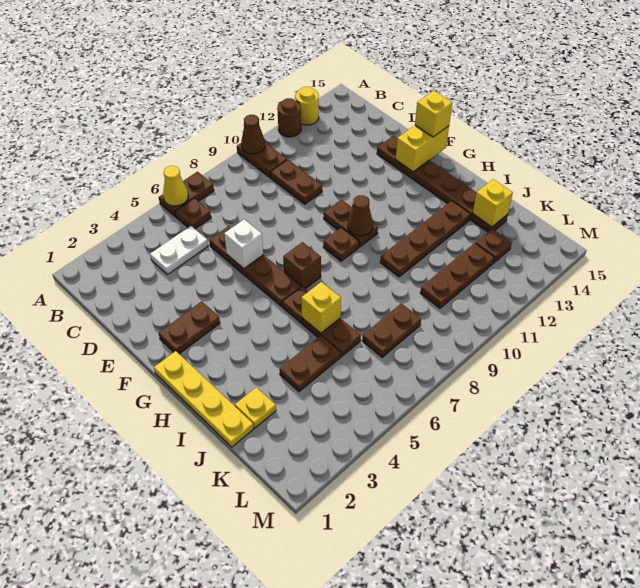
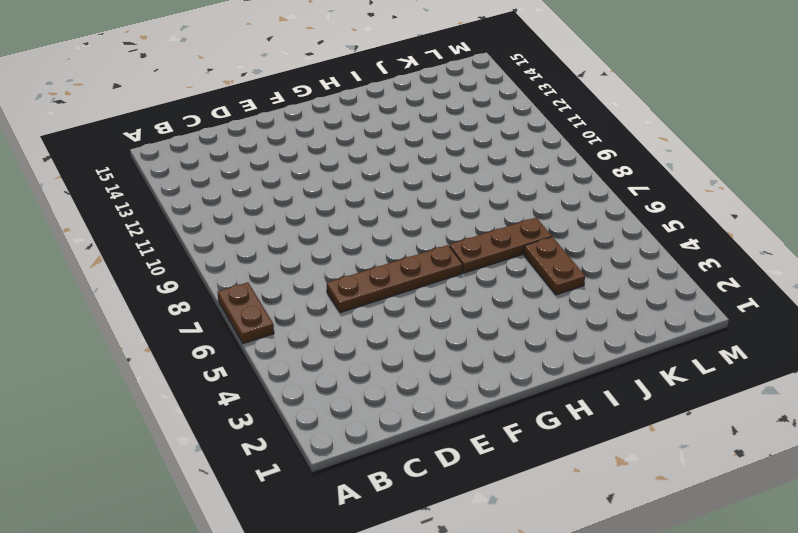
none -> brown plate A10:B10 level 1
none -> brown round brick A12 level 1
none -> yellow round brick A13 level 1

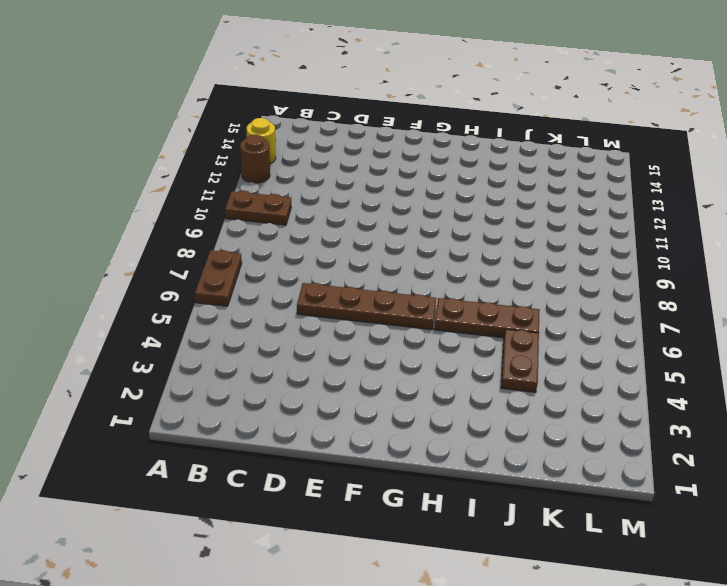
none -> brown plate B6 level 1
none -> white plate C4:C5 level 1
none -> brown plate C10:D10 level 1

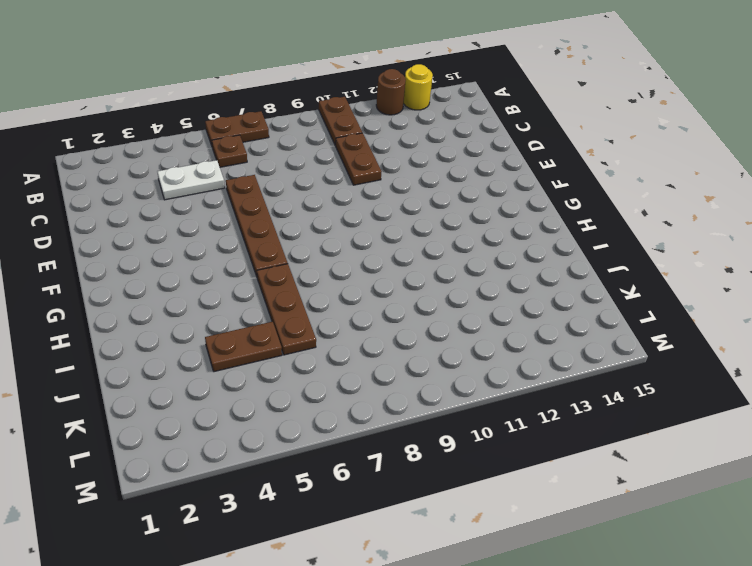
none -> brown plate E14:J14 level 1
none -> brown plate F2:F3 level 1
none -> brown plate F10:G10 level 1

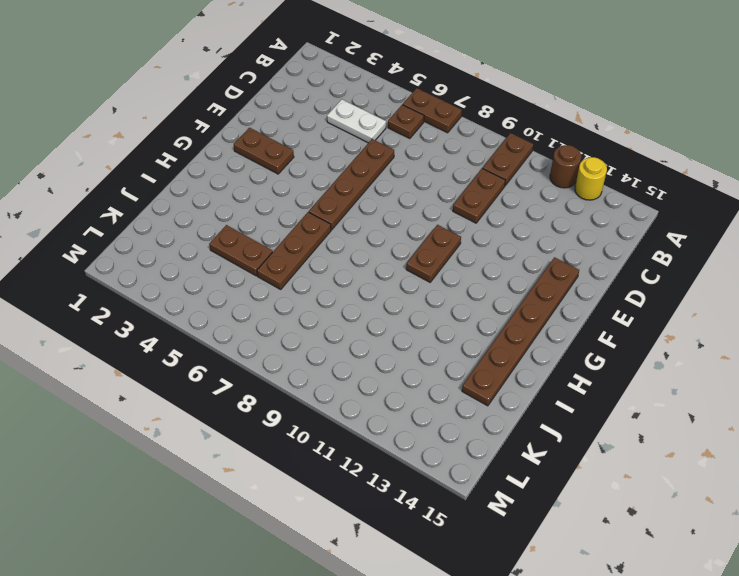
none -> yellow plate G1:J1 level 1
none -> brown brick G7 level 1
none -> brown plate G9 level 1

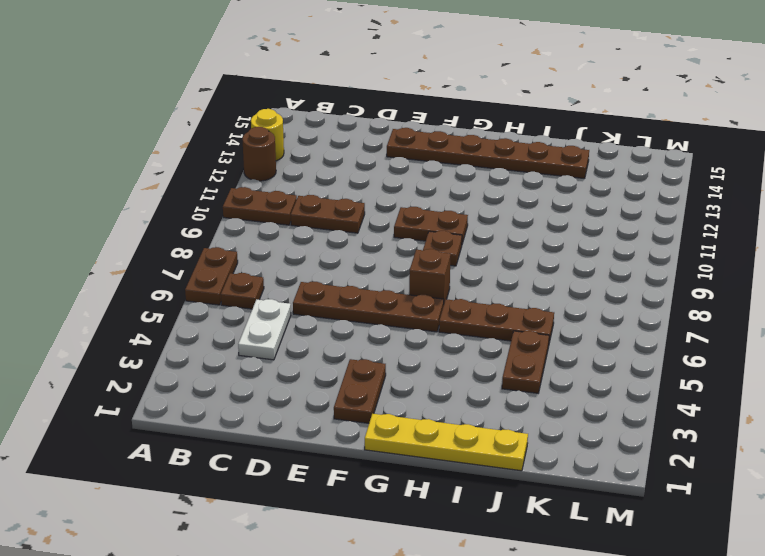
none -> brown plate I10:I13 level 1
none -> yellow plate J2 level 1
none -> brown plate K7:K8 level 1

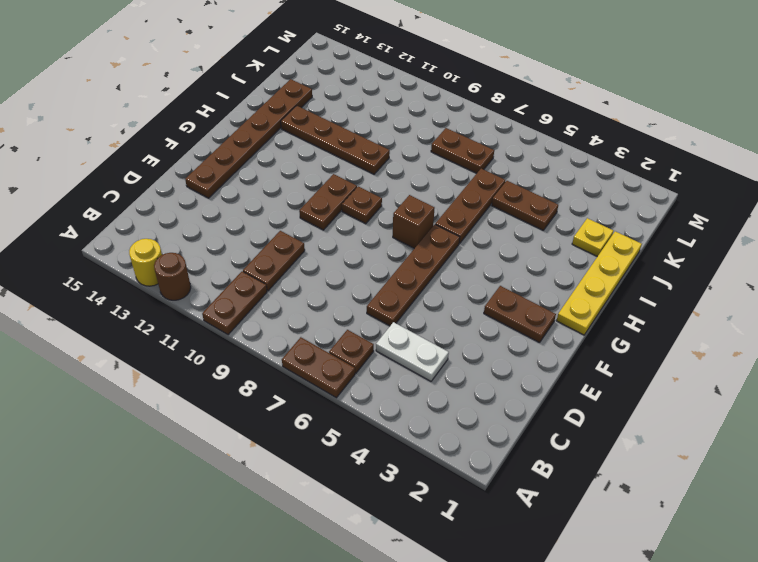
none -> brown plate K10:K12 level 1
none -> brown plate K13 level 1
none -> yellow cone A6 level 2

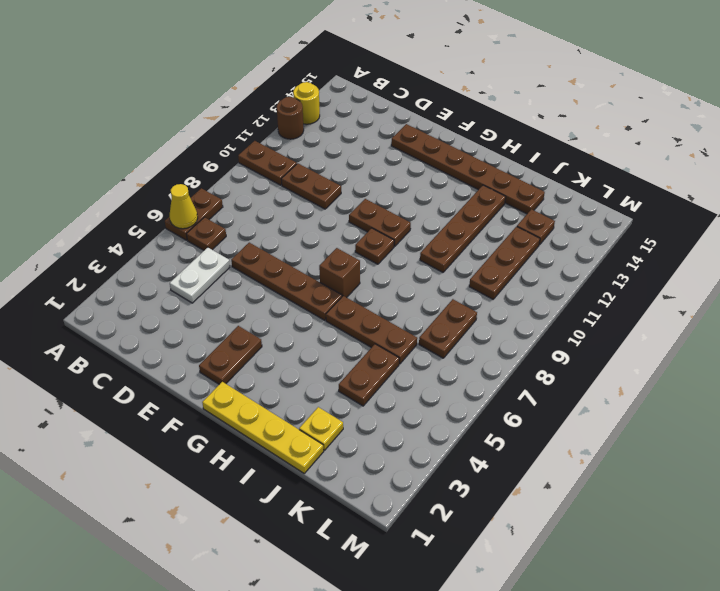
none -> brown cone A10 level 2
none -> white brick E6 level 2
none -> yellow brick F14:F15 level 2

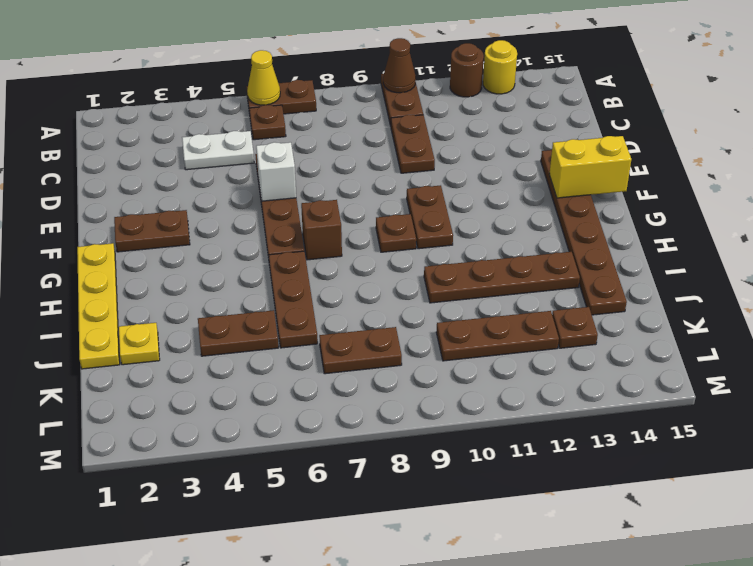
none -> brown cone G10 level 2
none -> yellow brick I6 level 2
none -> yellow brick J14 level 2

